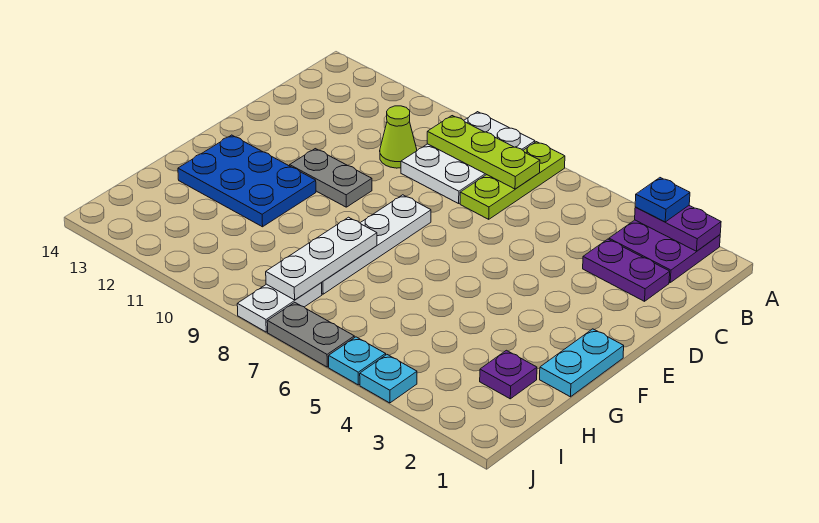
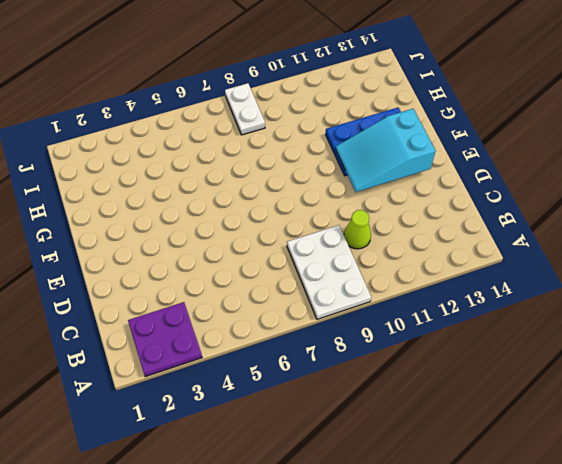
cyan slope E11:F13 level 2 top 13 -> none
none -> lime plate A7:C7 level 1
none -> purple plate C2:C3 level 1
none -> white plate E8:H8 level 1

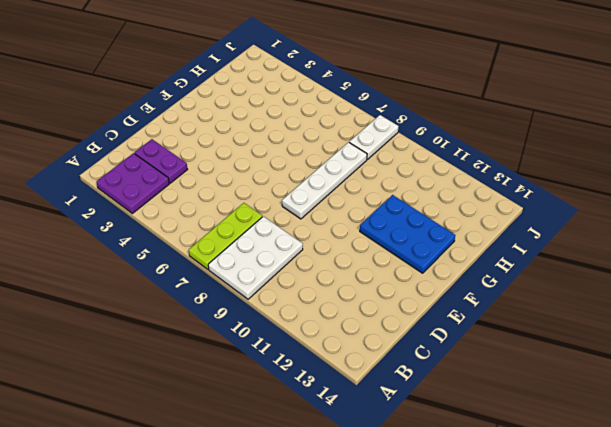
none -> lime cone C10 level 1
none -> grey plate E10:E11 level 1
none -> cyan plate F1:G1 level 1

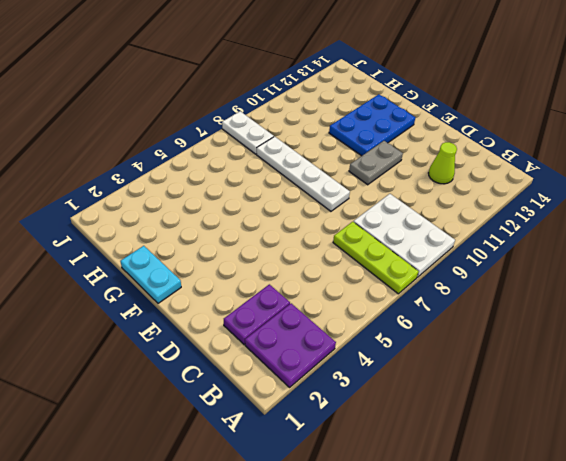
lime cone C12 level 1 -> lime cone C10 level 1
none -> purple plate H2 level 1
none -> cyan plate J4 level 1
none -> cyan plate J5 level 1

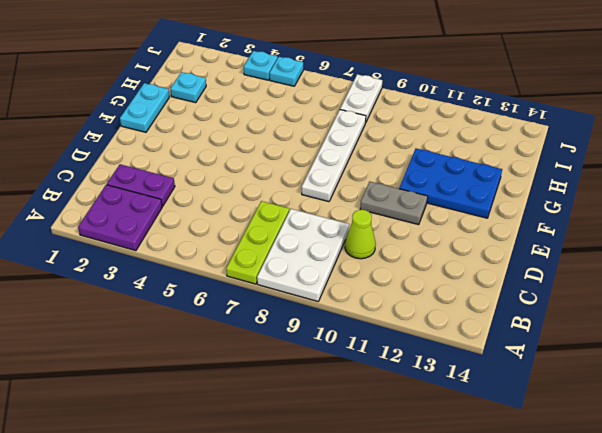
cyan plate H2 level 1 -> purple plate H2 level 1
none -> grey plate J6:J7 level 1
none -> purple plate A2:A3 level 2
none -> lime plate B7:B9 level 2

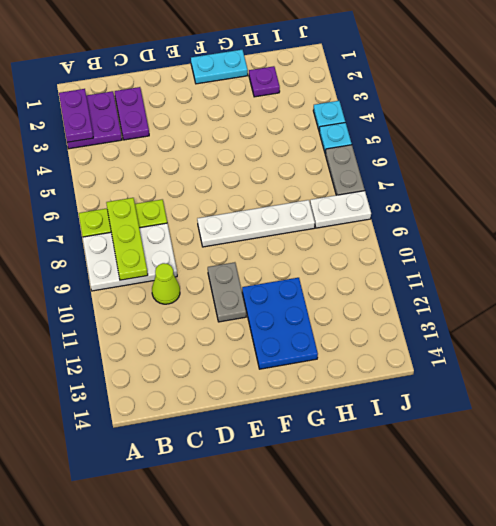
none -> white plate G8:I8 level 2
none -> blue plate A3 level 3

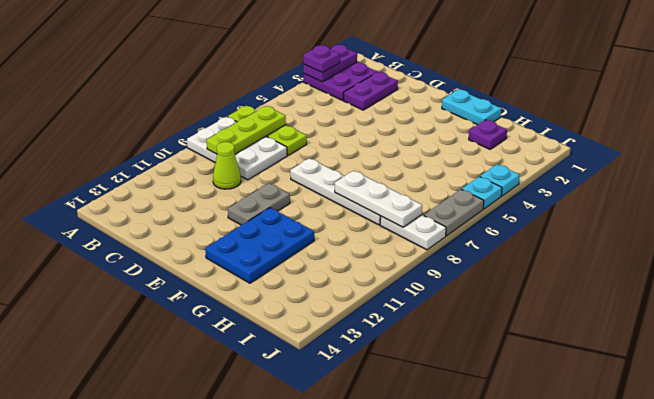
purple plate A3 level 3 -> blue plate A3 level 3

